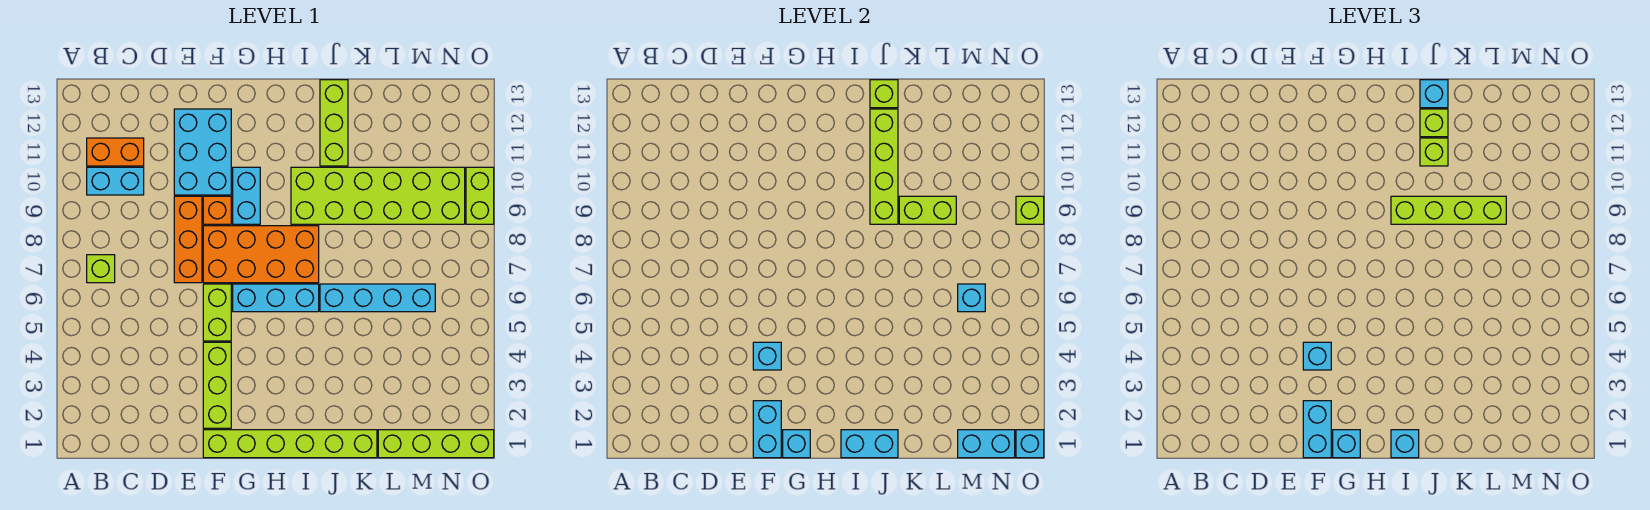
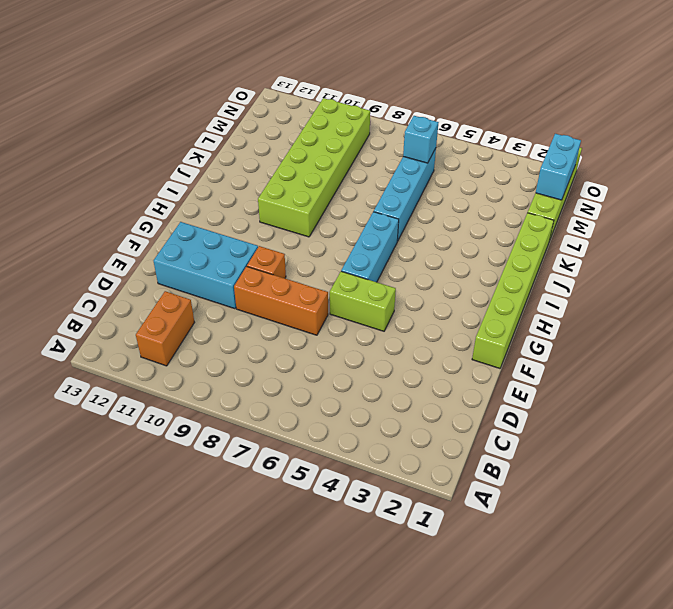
none -> lime brick B7 level 1
none -> cyan brick B10:C10 level 1
none -> lime brick F2:F4 level 1
none -> orange brick F7:I8 level 1

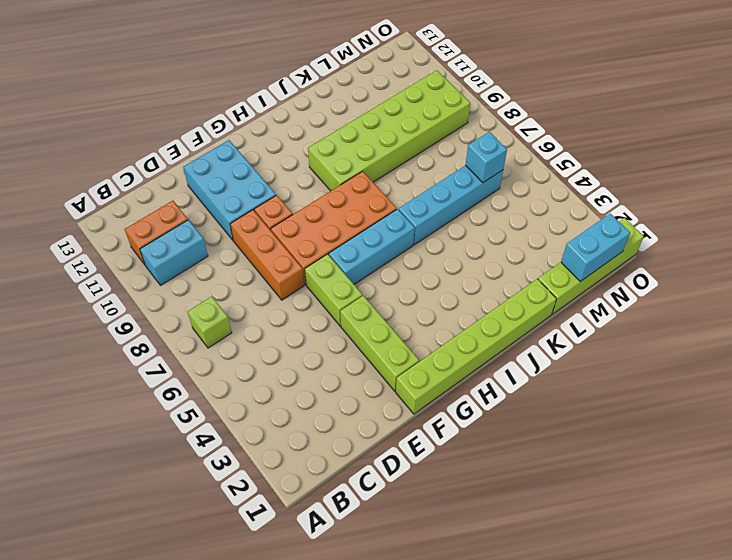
none -> cyan brick G9:G10 level 1
none -> lime brick J11:J13 level 1
none -> lime brick O9:O10 level 1
none -> cyan brick F1:F2 level 2

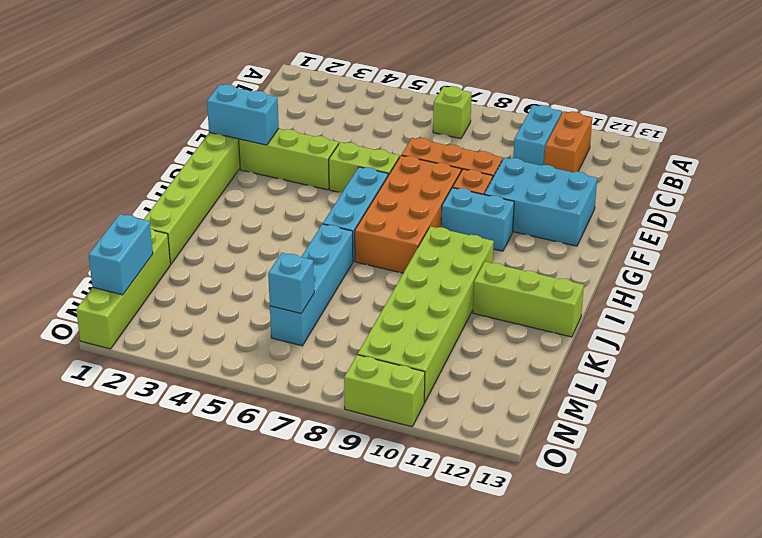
none -> cyan brick F4 level 2
none -> cyan brick G1 level 2
none -> cyan brick I1:J1 level 2
none -> lime brick J9:J12 level 2

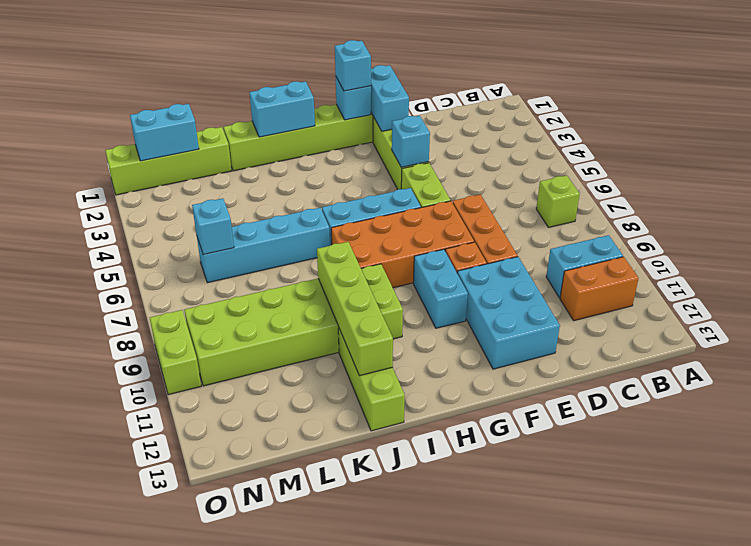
none -> lime brick J13 level 2
none -> lime brick K9:L9 level 2
none -> cyan brick O1 level 2
none -> lime brick O9 level 2

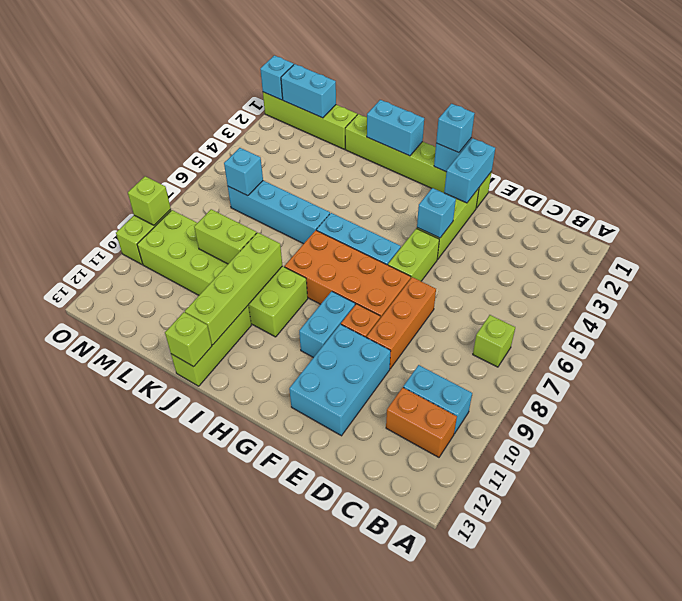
none -> cyan brick F1:F2 level 3
none -> cyan brick F4 level 3
none -> cyan brick I1 level 3
none -> lime brick I9:L9 level 3

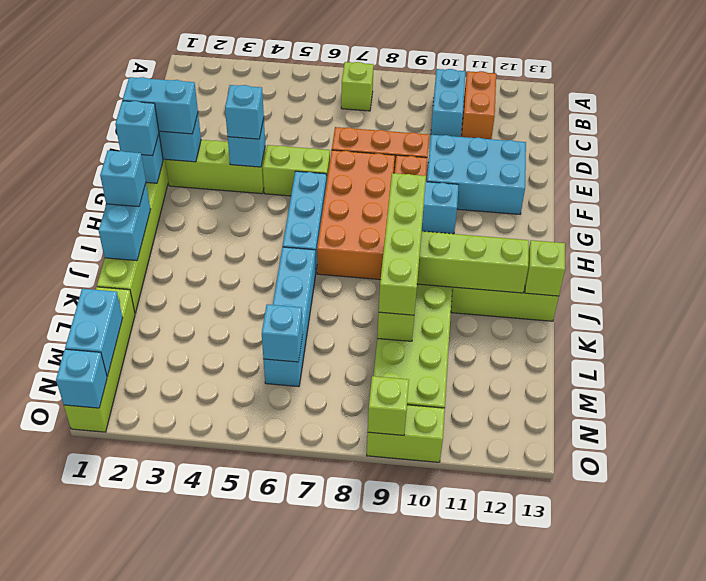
none -> lime brick J11 level 3
none -> lime brick J12 level 3
none -> cyan brick J13 level 3

